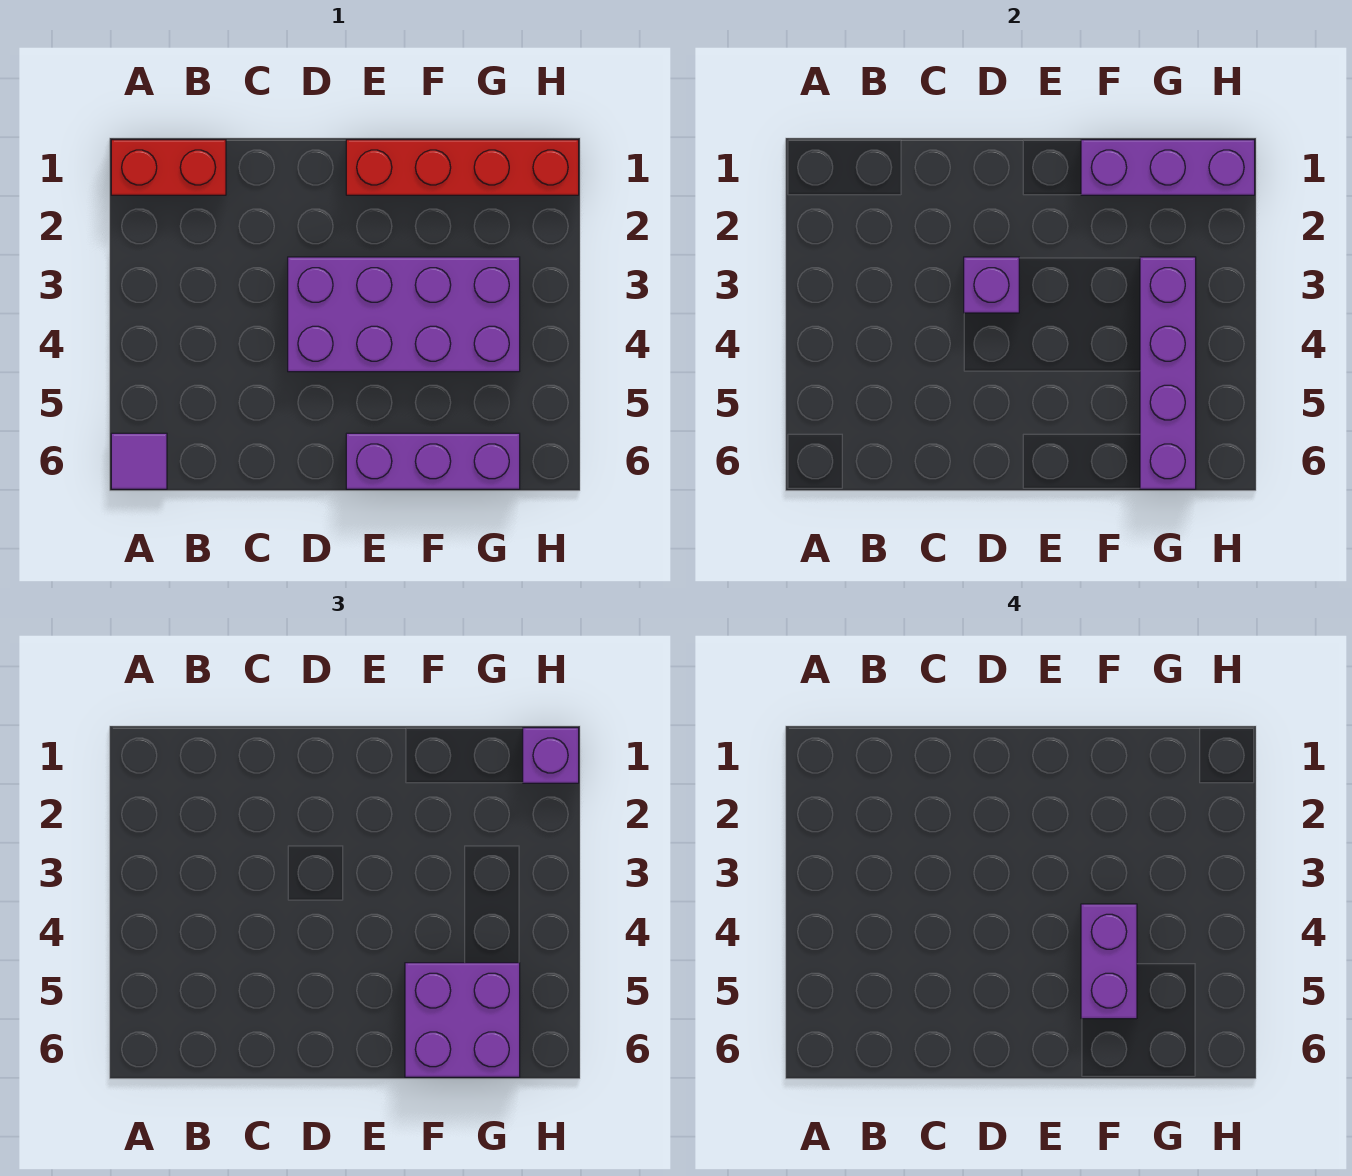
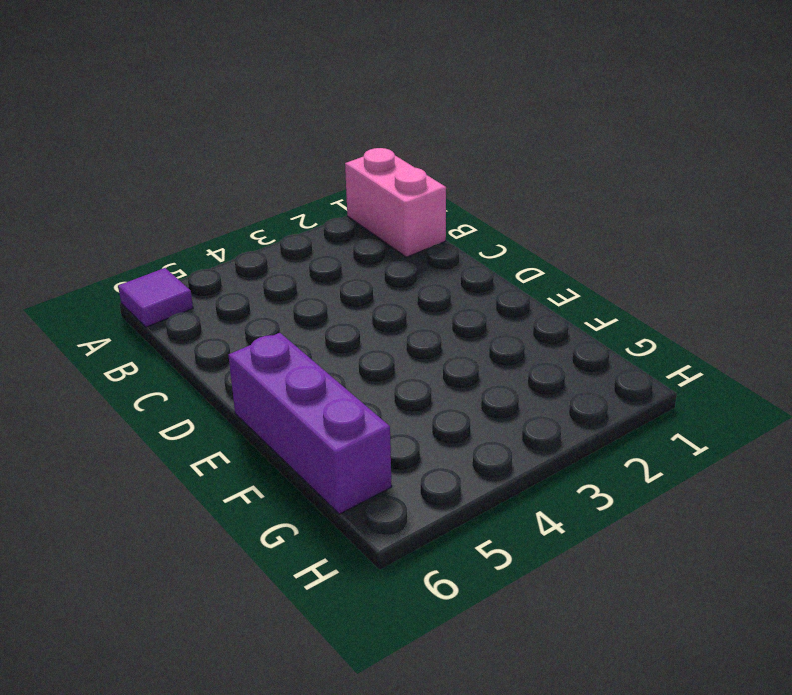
pink brick A1:B1 level 1 -> red brick A1:B1 level 1
none -> purple brick D3:G4 level 1
none -> red brick E1:H1 level 1

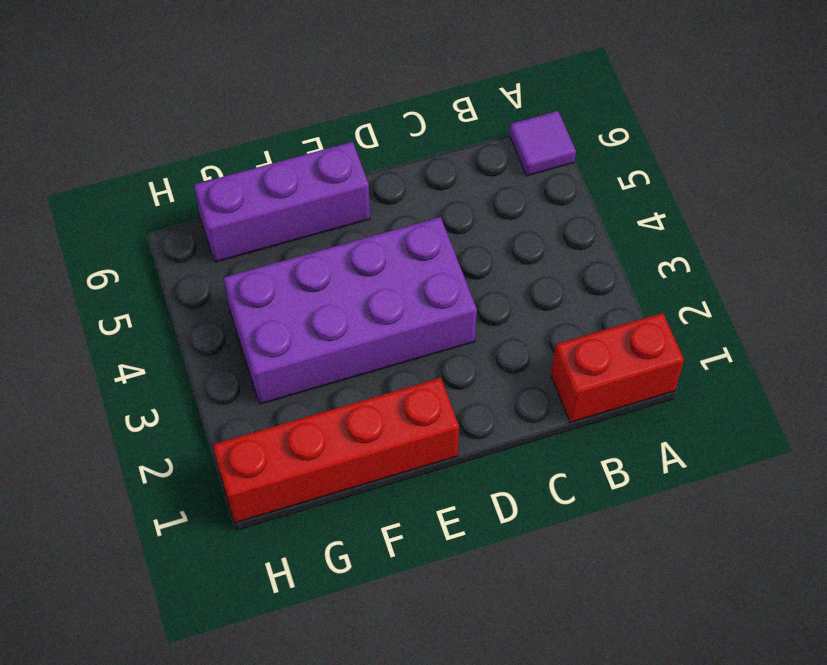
none -> purple brick D3 level 2
none -> purple brick F1:H1 level 2

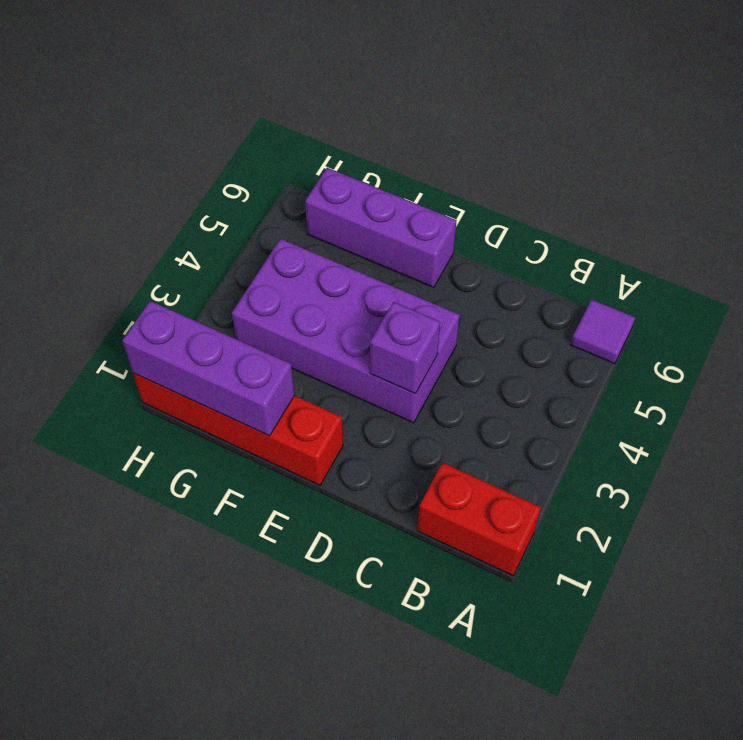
none -> purple brick G3:G6 level 2
none -> purple brick F5:G6 level 3

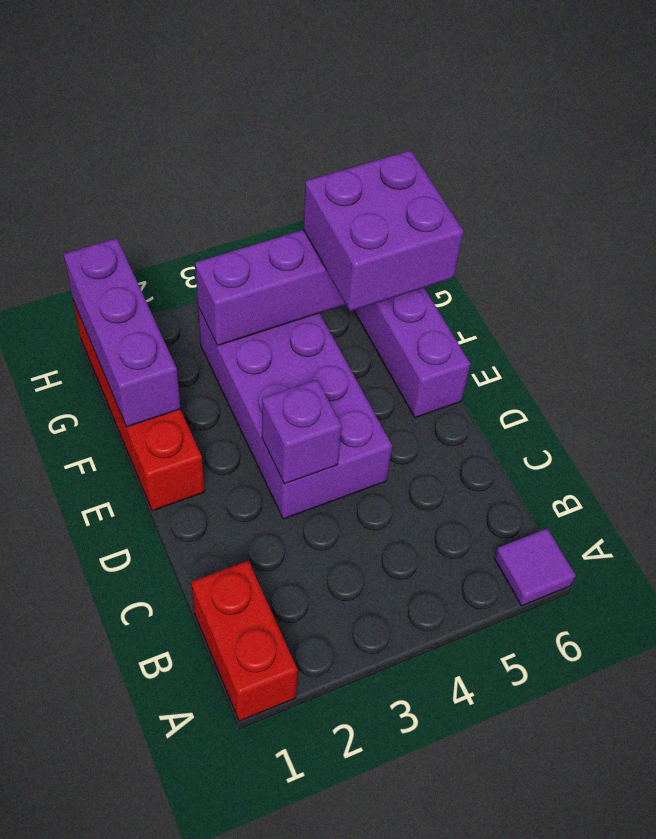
none -> purple brick H1 level 3
none -> purple brick F4:F5 level 4

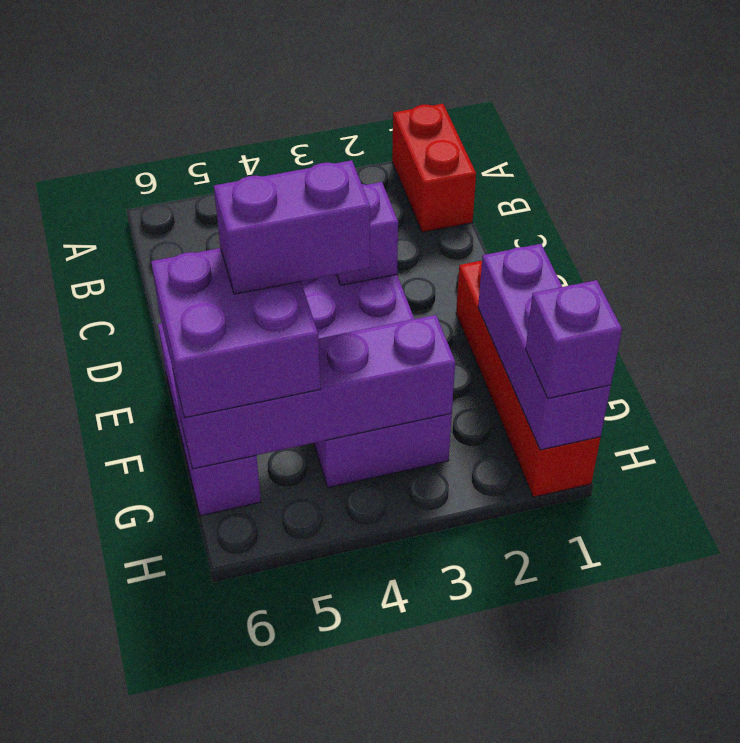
none -> purple tile A6 level 1

